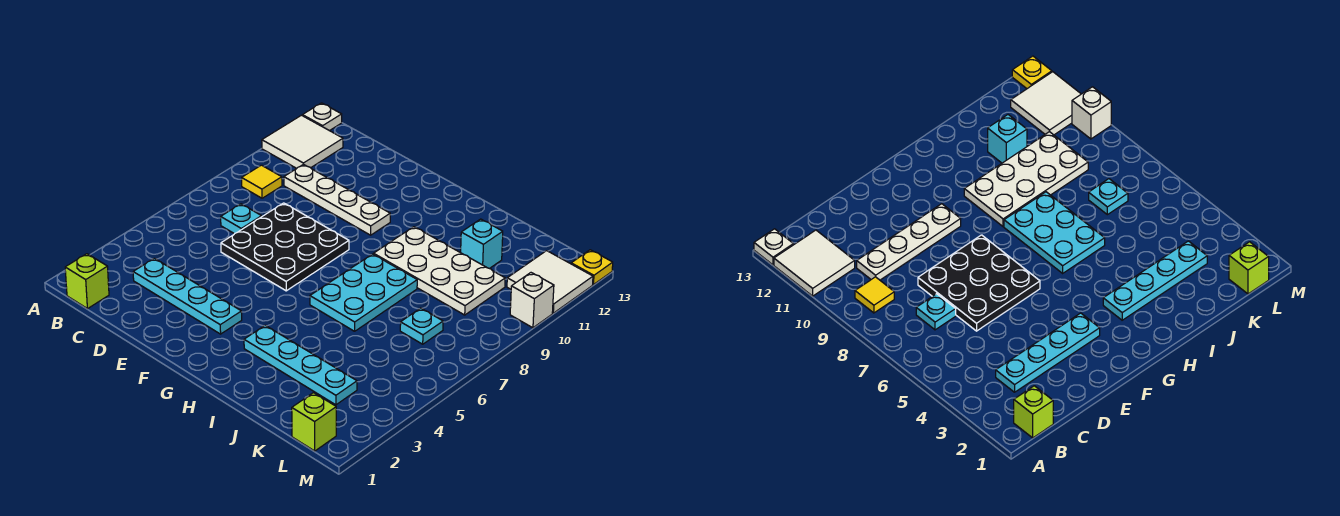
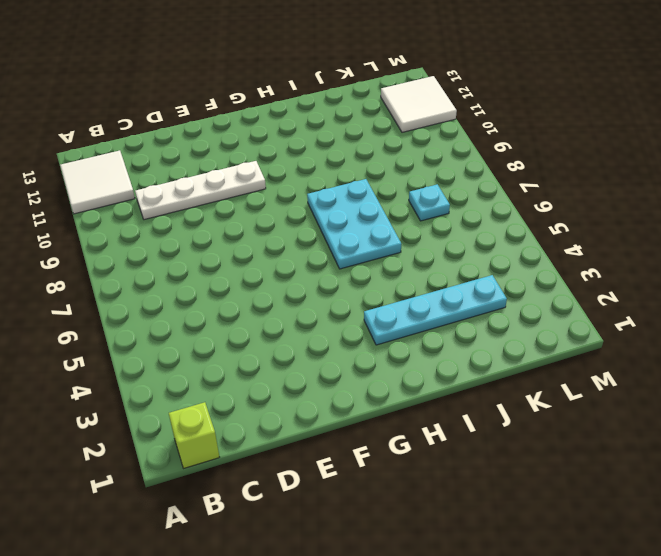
none -> white plate A13 level 1
none -> yellow tile B9 level 1
none -> cyan plate C3:F3 level 1

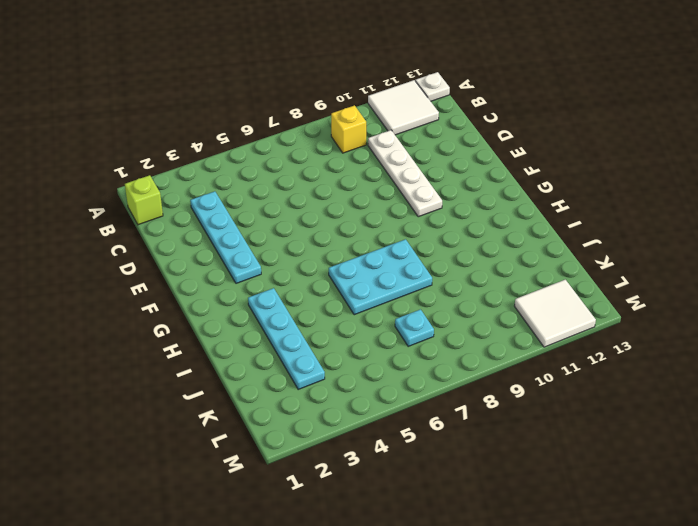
yellow brick B9 level 1 -> yellow tile B9 level 1
none -> cyan plate C7 level 1
none -> black plate D6:F8 level 1
none -> white plate H9:K10 level 1

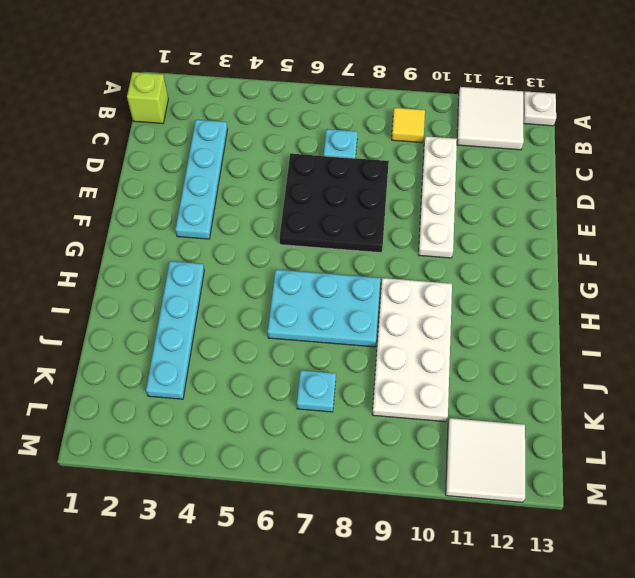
none -> cyan brick J11 level 1
none -> lime brick L1 level 1
none -> white brick M10 level 1

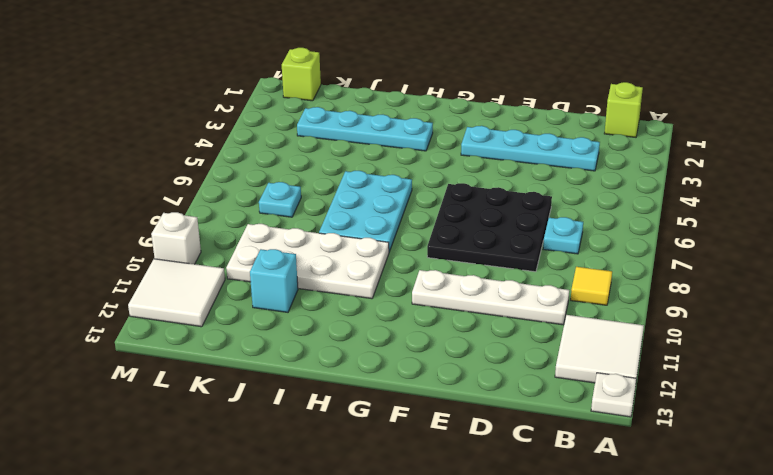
none -> yellow plate M13 level 1

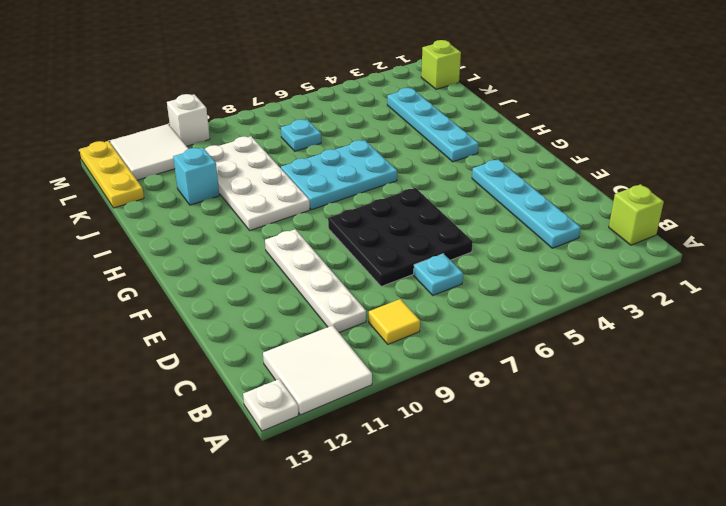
yellow plate K13:M13 level 1 -> yellow plate M13 level 1

